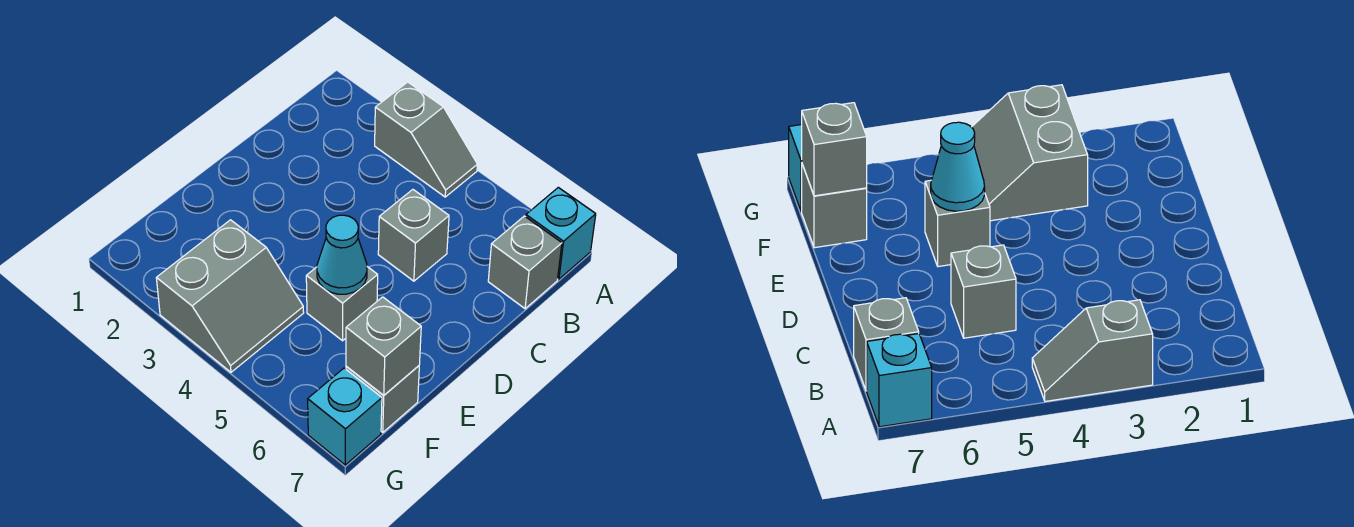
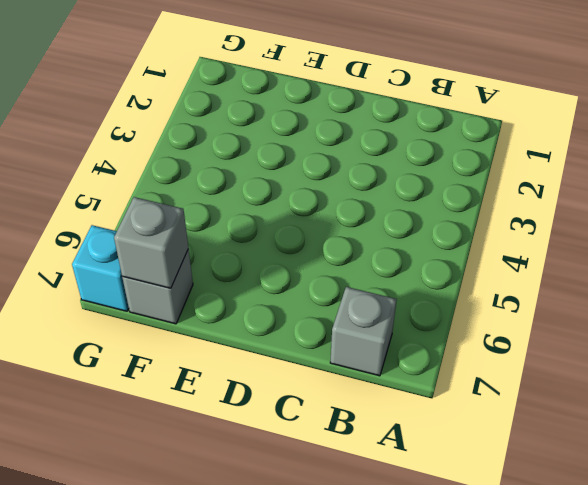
none -> grey slope A3:A4 level 1 top 3
none -> cyan brick A7 level 1

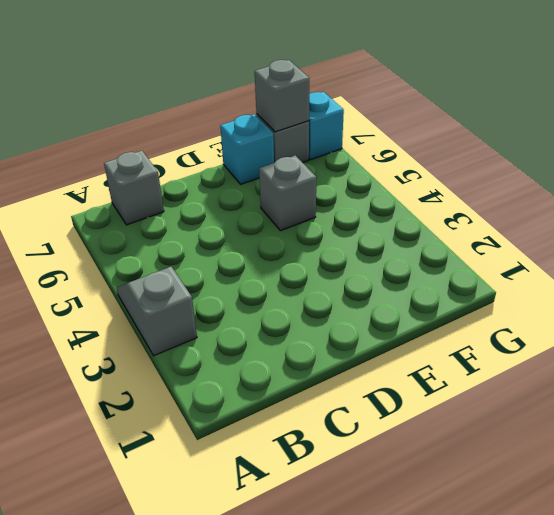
cyan brick E7 level 1 -> cyan brick A7 level 1
none -> grey brick C5 level 1
none -> grey slope F3:G4 level 1 top 3

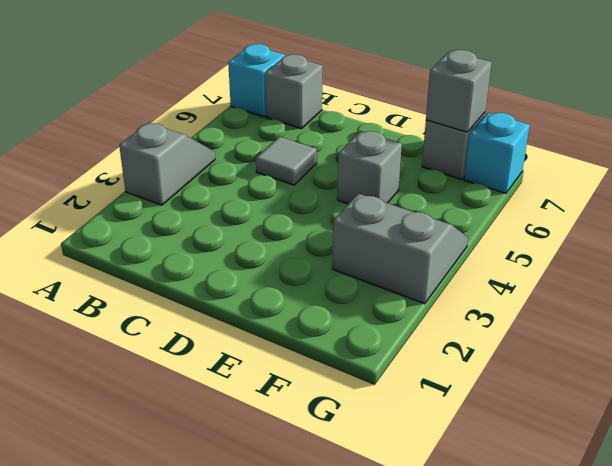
grey tile C5 level 1 -> grey brick C5 level 1
none -> cyan cone E5 level 2

